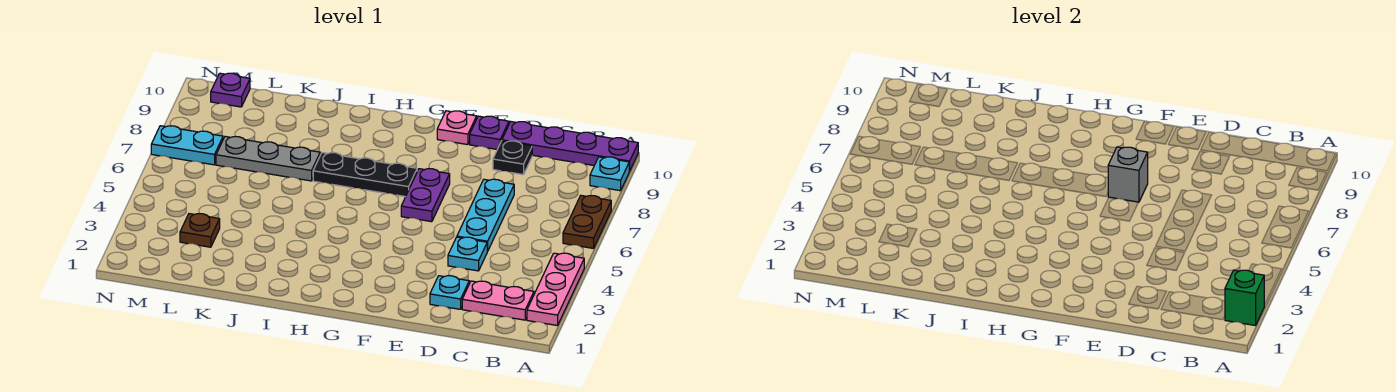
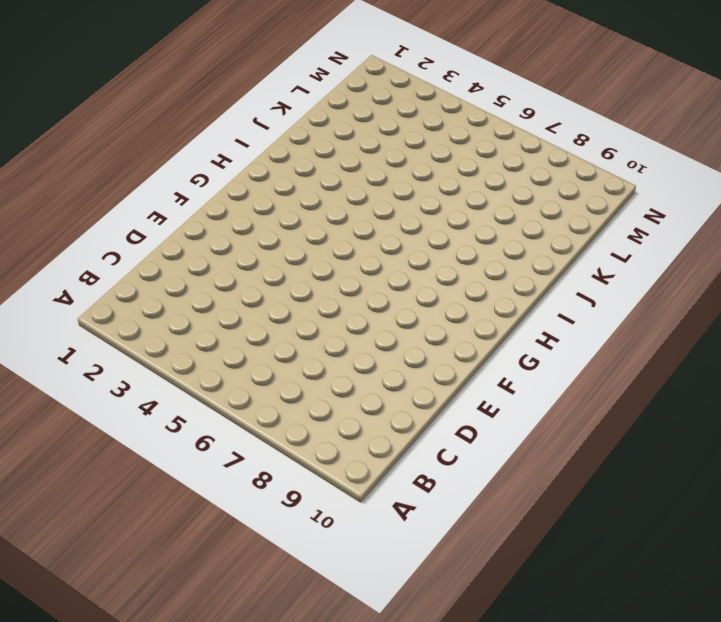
none -> pink plate A2:A4 level 1
none -> brown plate A6:A7 level 1
none -> cyan plate A9 level 1

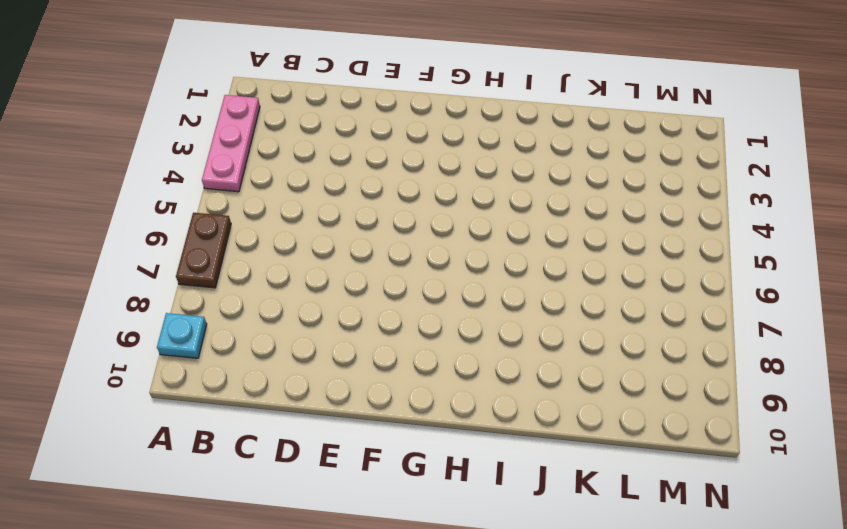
none -> purple plate A10:D10 level 1
none -> pink plate B2:C2 level 1
none -> cyan plate D2 level 1

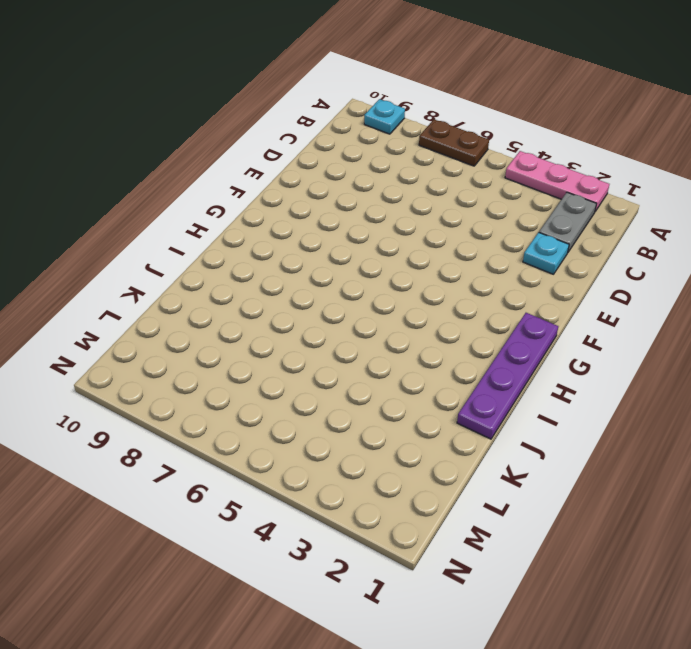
grey plate B2:C2 level 1 -> pink plate B2:C2 level 1
purple plate G1:J1 level 1 -> purple plate A10:D10 level 1
none -> cyan plate D4 level 1
none -> cyan plate D5:D7 level 1
none -> black plate D9 level 1

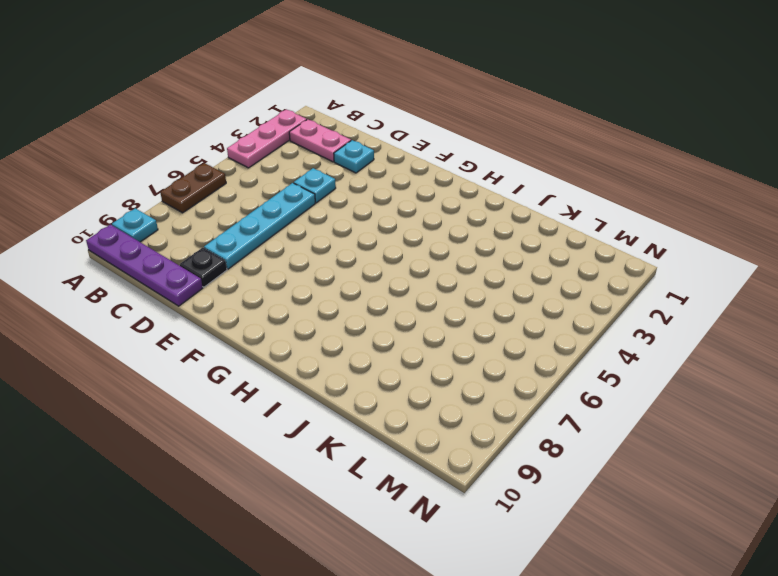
cyan plate D5:D8 level 1 -> cyan plate D5:D7 level 1
none -> purple plate E10 level 1
none -> purple plate F6:F7 level 1
none -> pink plate F10 level 1

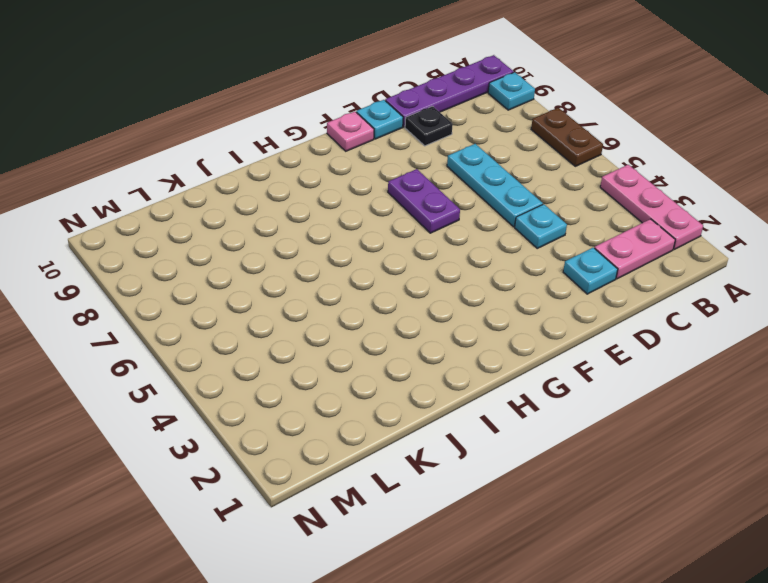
cyan plate E10 level 1 -> purple plate E10 level 1
none -> black plate G7:I7 level 1
none -> grey plate J7:L7 level 1
none -> brown plate L3 level 1

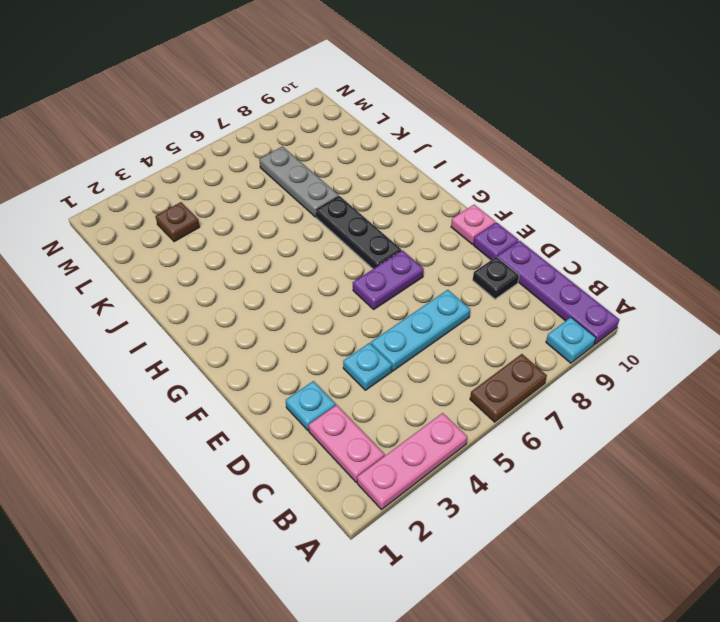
none -> cyan plate M7:N7 level 1
none -> purple plate M10 level 1
none -> green brick A2 level 2

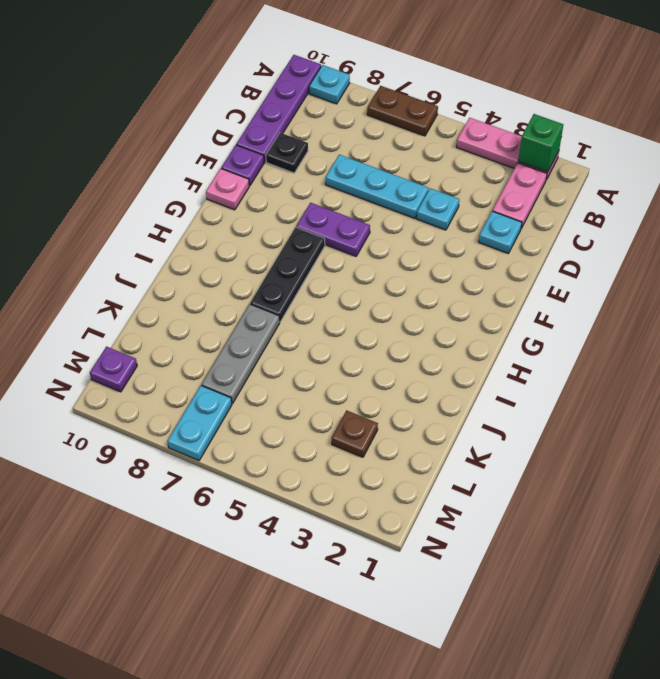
none -> grey brick F7 level 2

